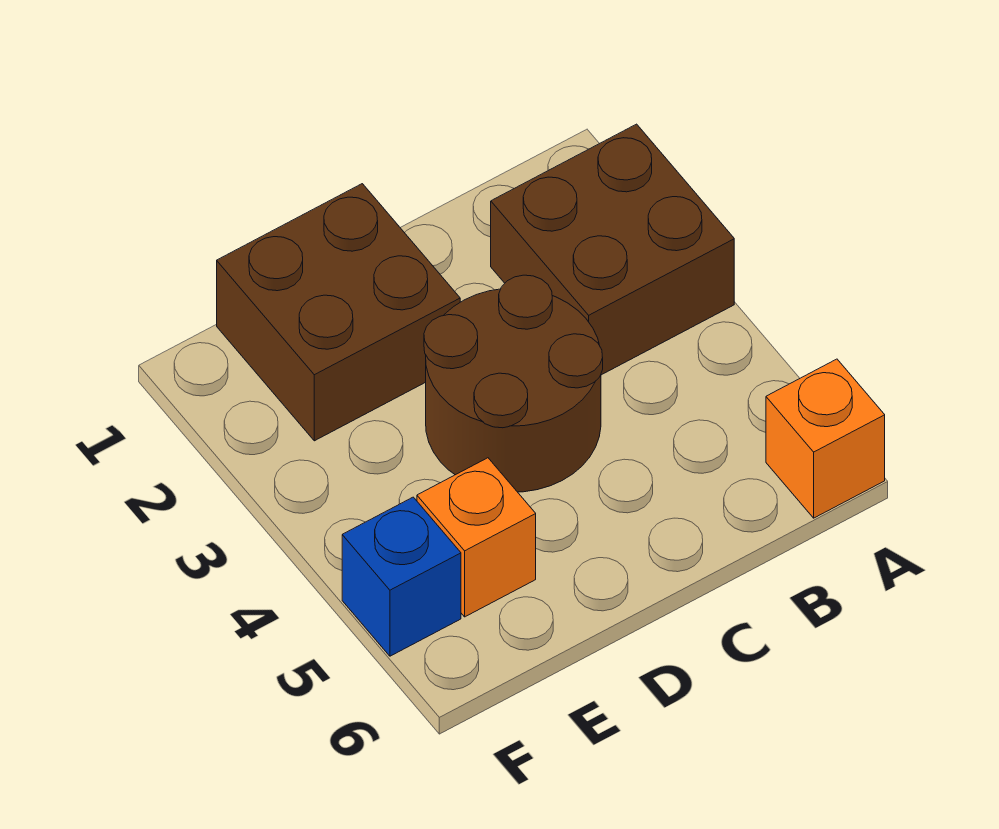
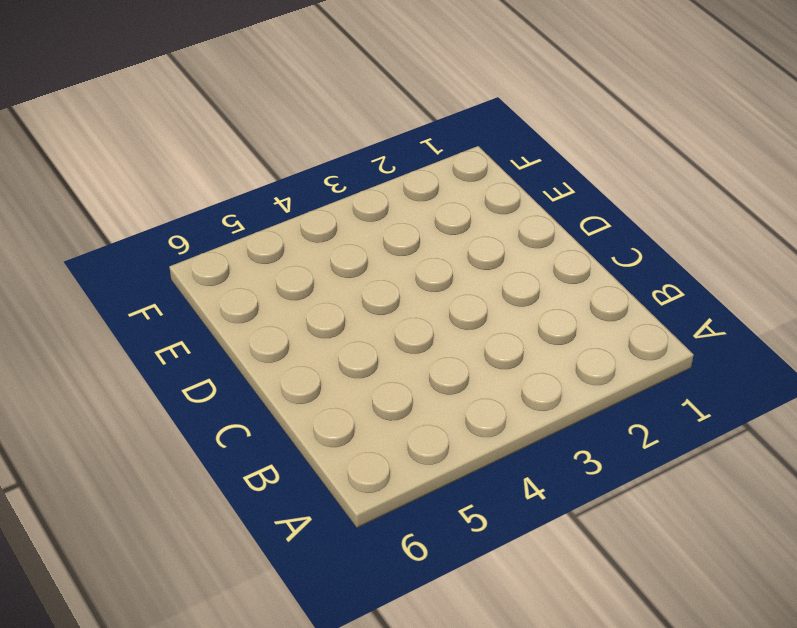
none -> brown brick A2:B3 level 1
none -> orange brick A6 level 1

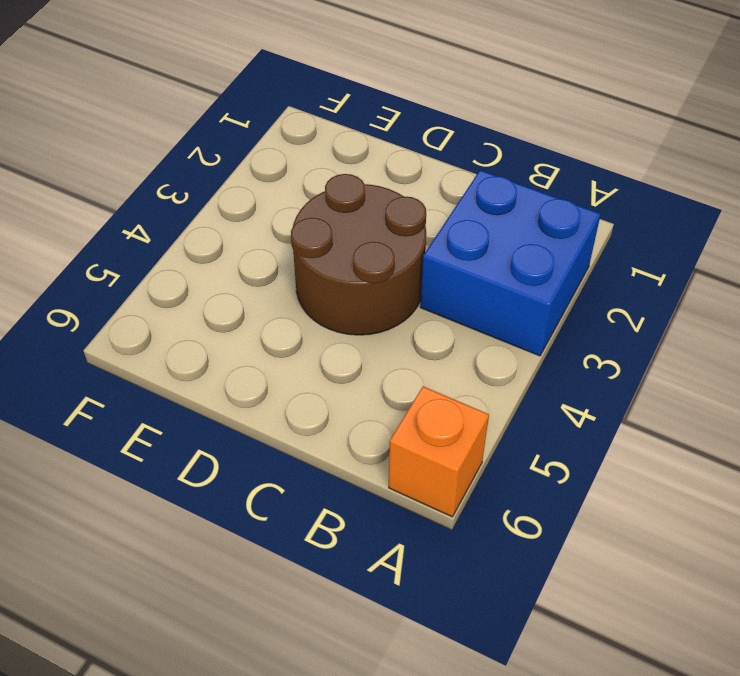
blue brick A2:B3 level 1 -> brown brick A2:B3 level 1
none -> brown brick D1:E2 level 1
none -> orange brick E5 level 1

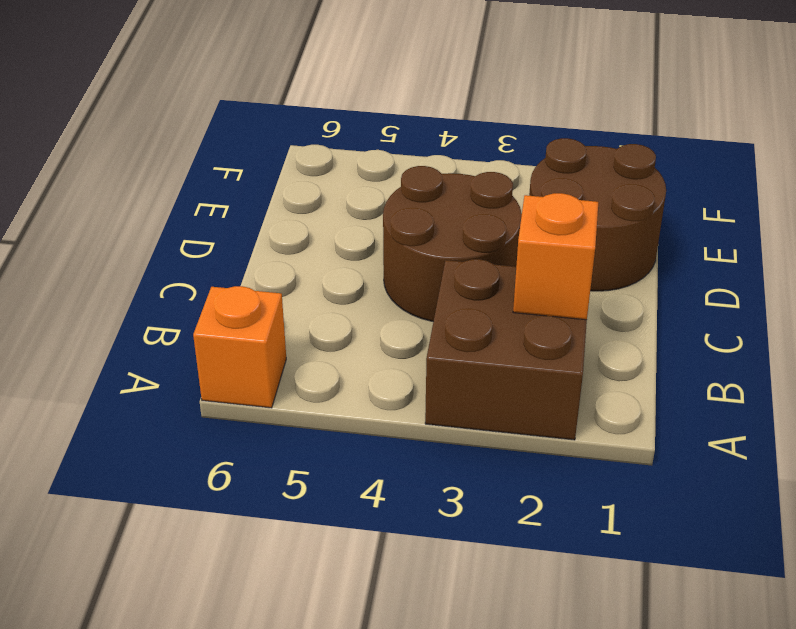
orange brick B2 level 2 -> orange brick E5 level 1
brown round brick D1:E2 level 1 -> brown brick D1:E2 level 1
none -> blue brick F5 level 1

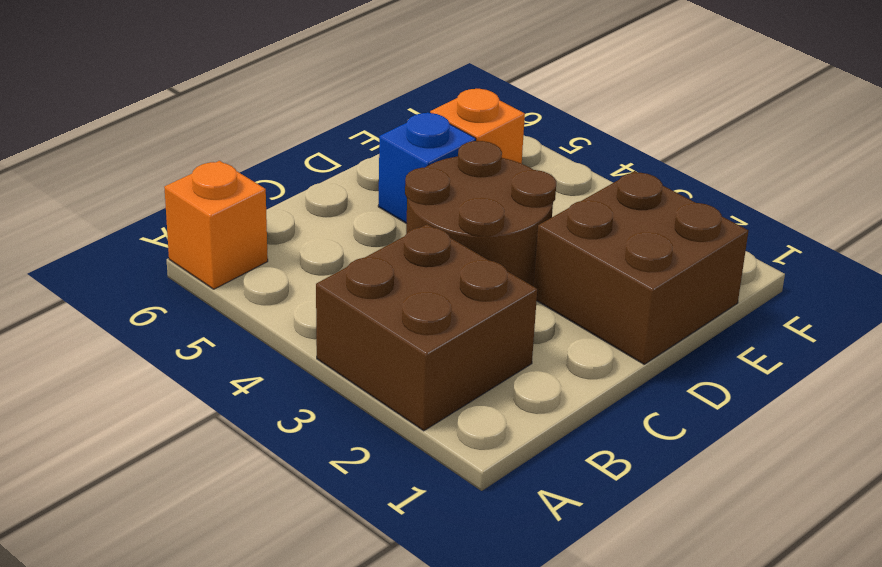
blue brick D5 level 1 -> blue brick F5 level 1

